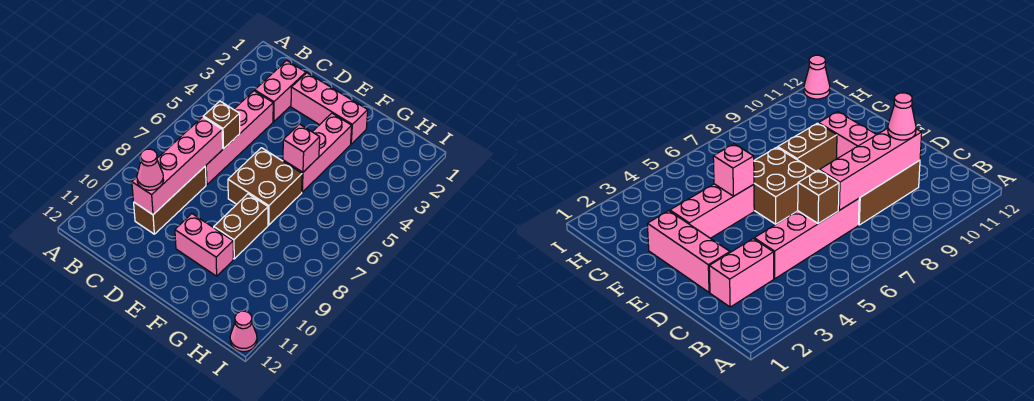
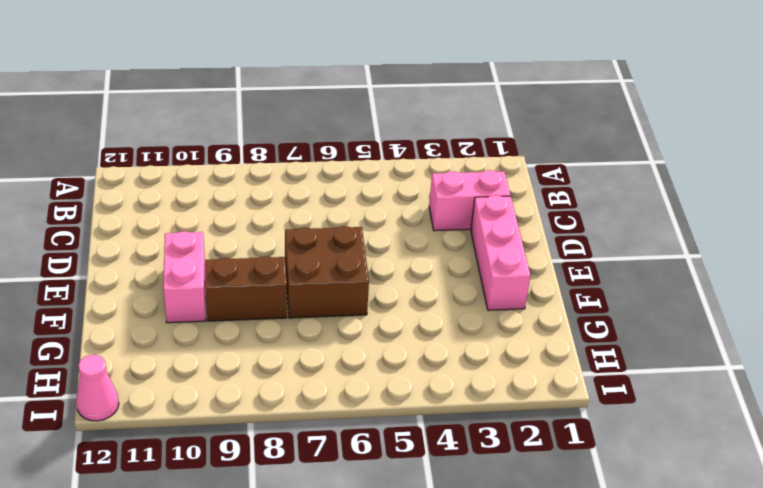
none -> pink brick C4:C7 level 1
none -> brown brick C8:C10 level 1
none -> pink brick F3:F5 level 1

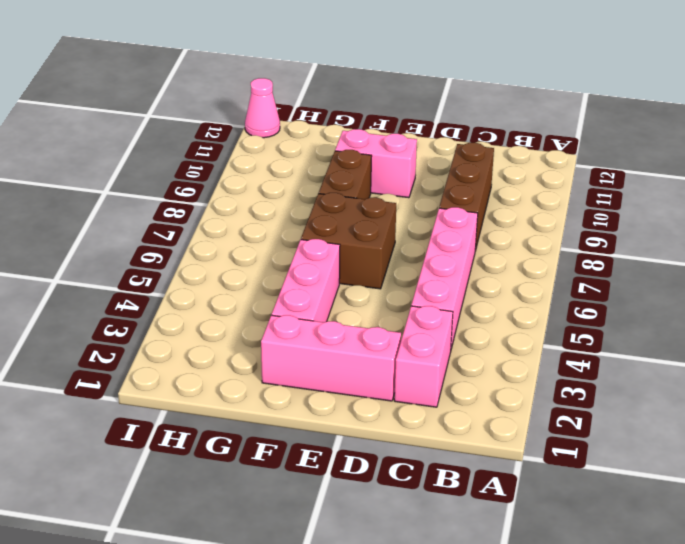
none -> brown brick C6 level 2
none -> pink brick C7:C10 level 2
none -> pink brick F5 level 2

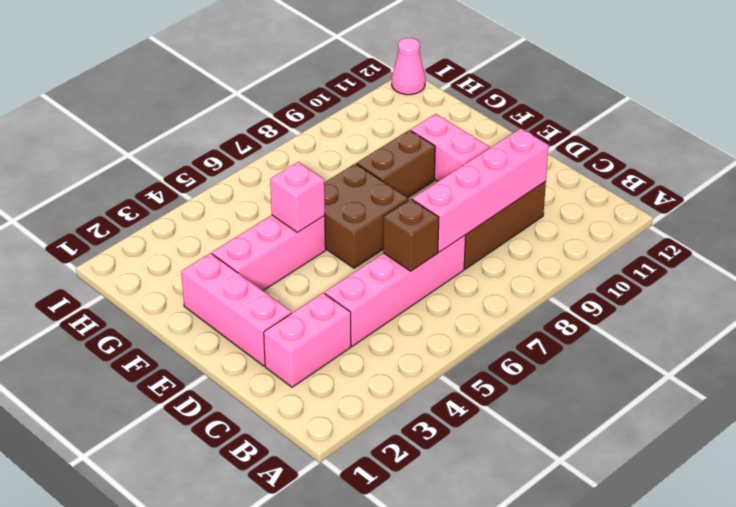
none -> pink cone C10 level 3

